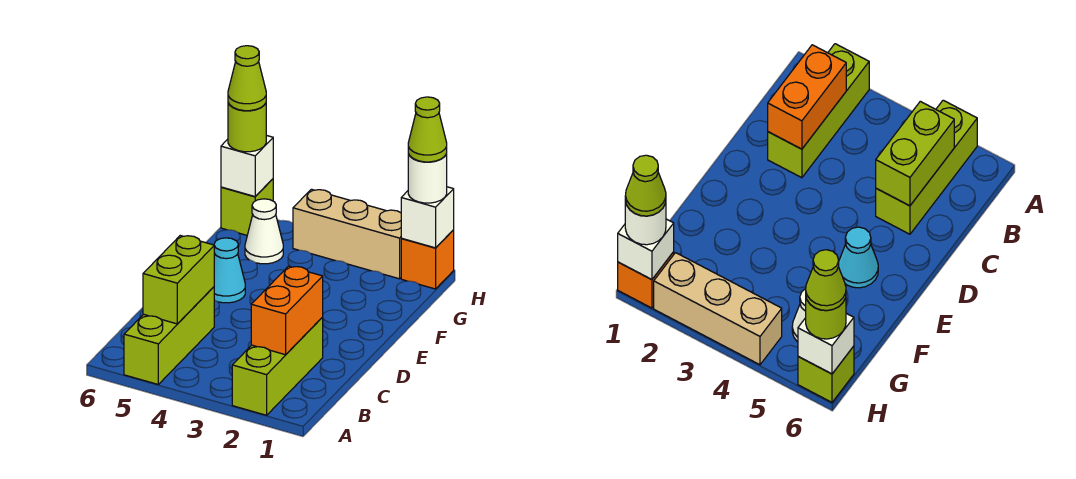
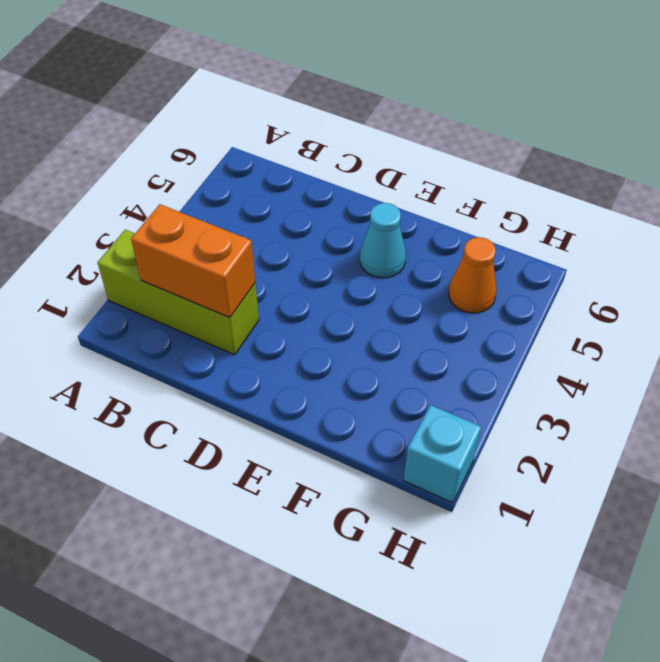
orange cone G5 level 1 -> white cone G5 level 1
cyan brick H1 level 1 -> orange brick H1 level 1
none -> lime brick A5:C5 level 1
none -> tan brick H2:H4 level 1
none -> lime brick H6 level 1

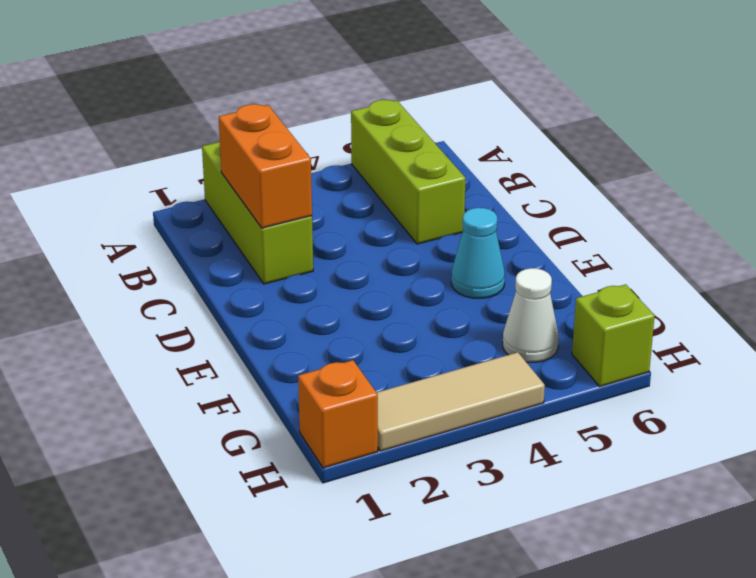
tan tile H2:H4 level 1 -> tan brick H2:H4 level 1
none -> lime brick B5:C5 level 2
none -> white brick H1 level 2
none -> white brick H6 level 2

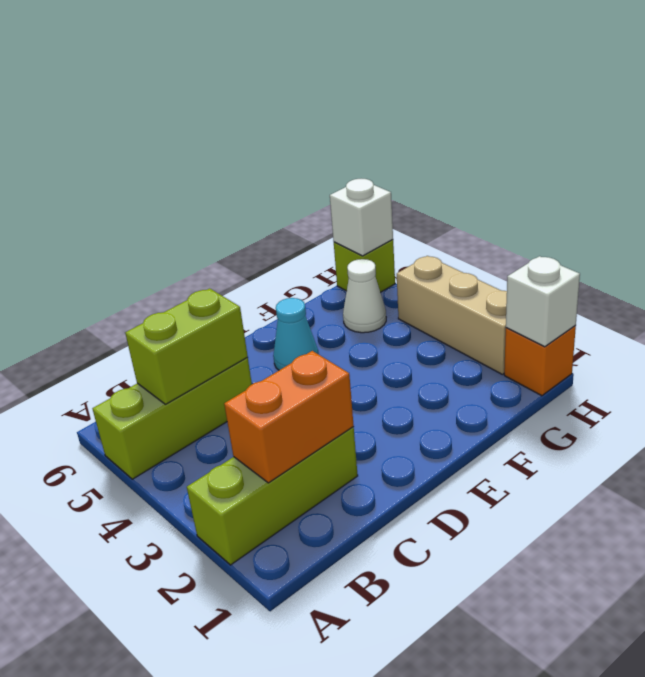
none -> white round brick H1 level 3
none -> lime round brick H6 level 3
none -> lime cone H1 level 4

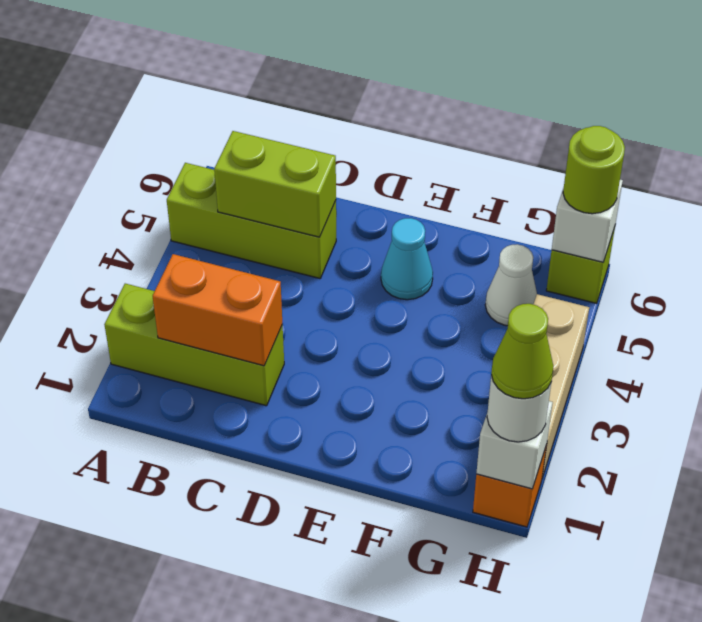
none -> lime cone H6 level 4

